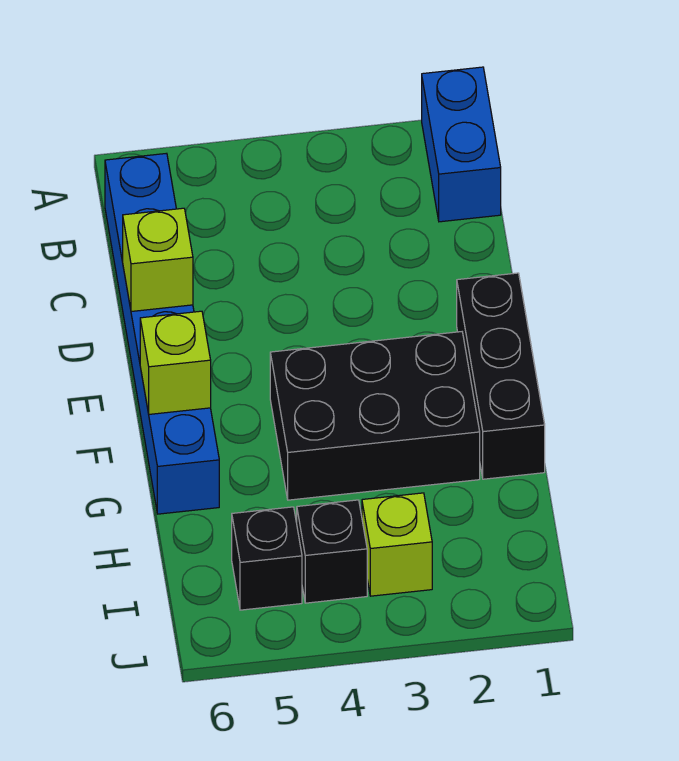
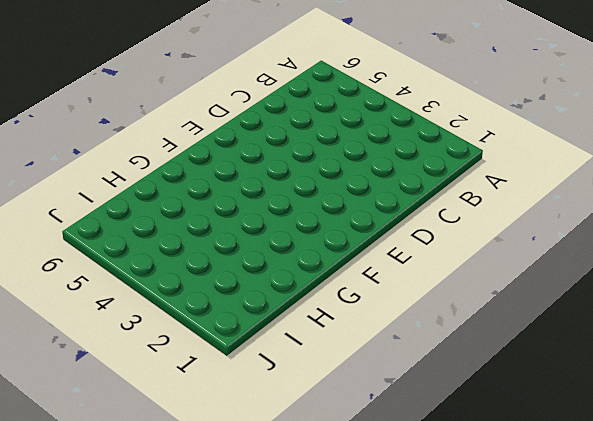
none -> blue brick A1:B1 level 1
none -> blue brick B6:G6 level 1

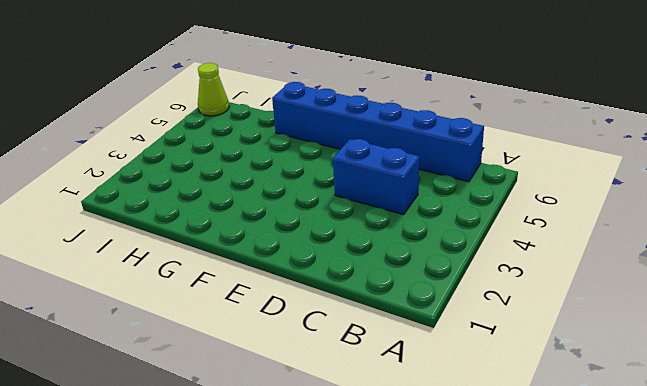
blue brick C4:D4 level 1 -> blue brick A1:B1 level 1
lime cone J6 level 1 -> none
none -> black brick E1:G1 level 1
none -> black brick F2:G4 level 1

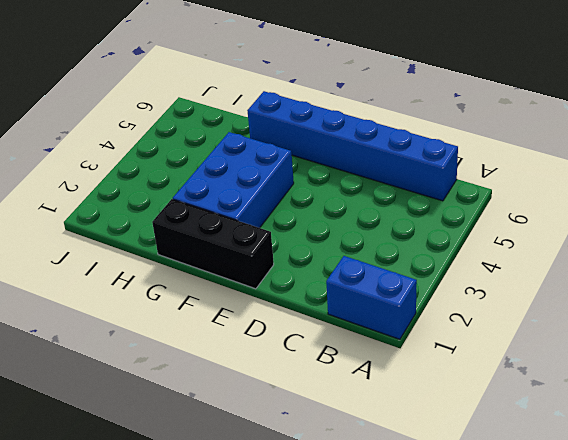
blue brick F2:G4 level 1 -> black brick F2:G4 level 1
none -> lime brick I3 level 1
none -> black brick I4 level 1

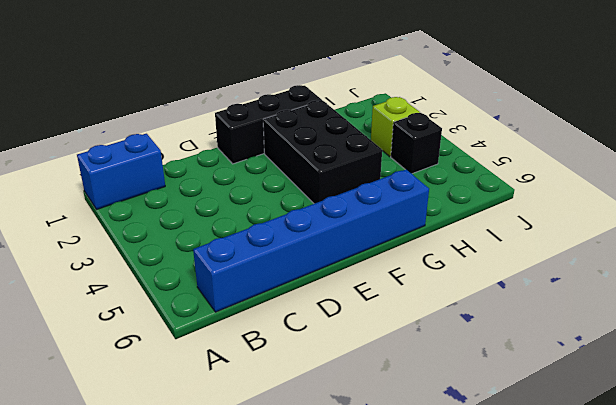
none -> black brick I5 level 1
none -> lime brick D6 level 2

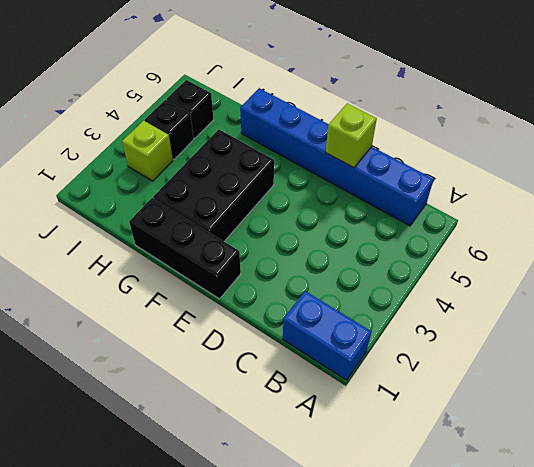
none -> lime brick F6 level 2

